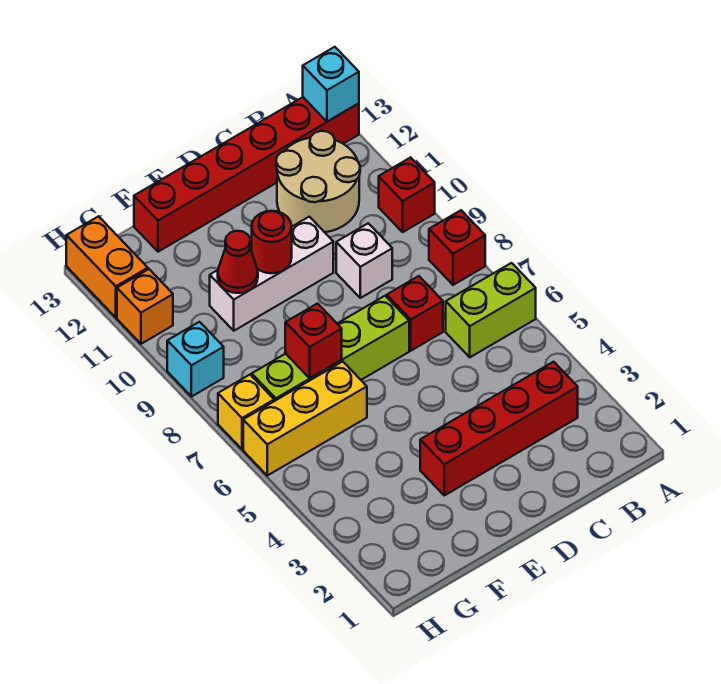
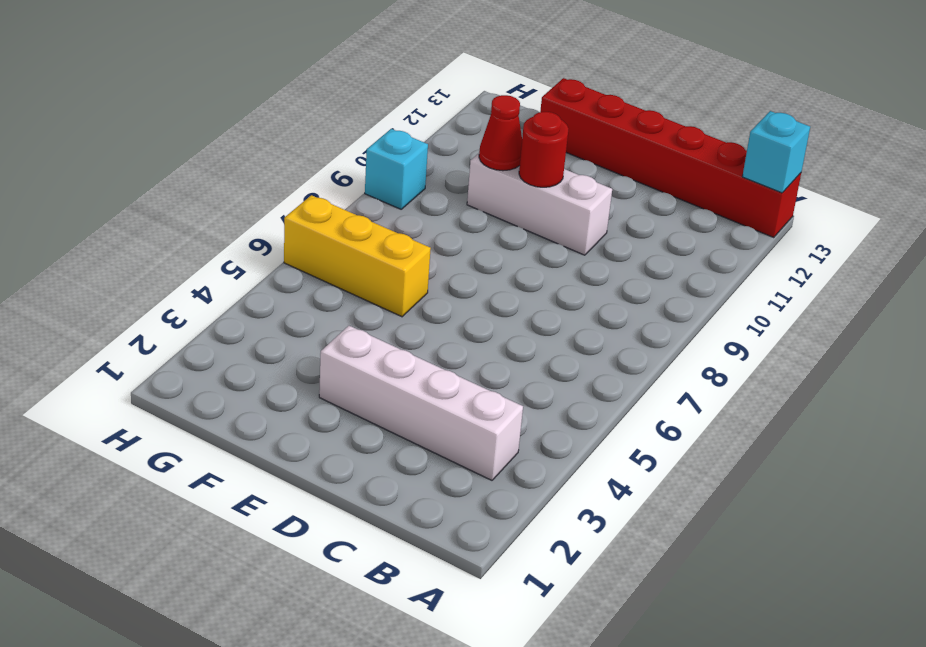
white brick B3:E3 level 1 -> red brick B3:E3 level 1
none -> lime brick A6:B6 level 1
none -> red brick A8 level 1
none -> red brick A10 level 1

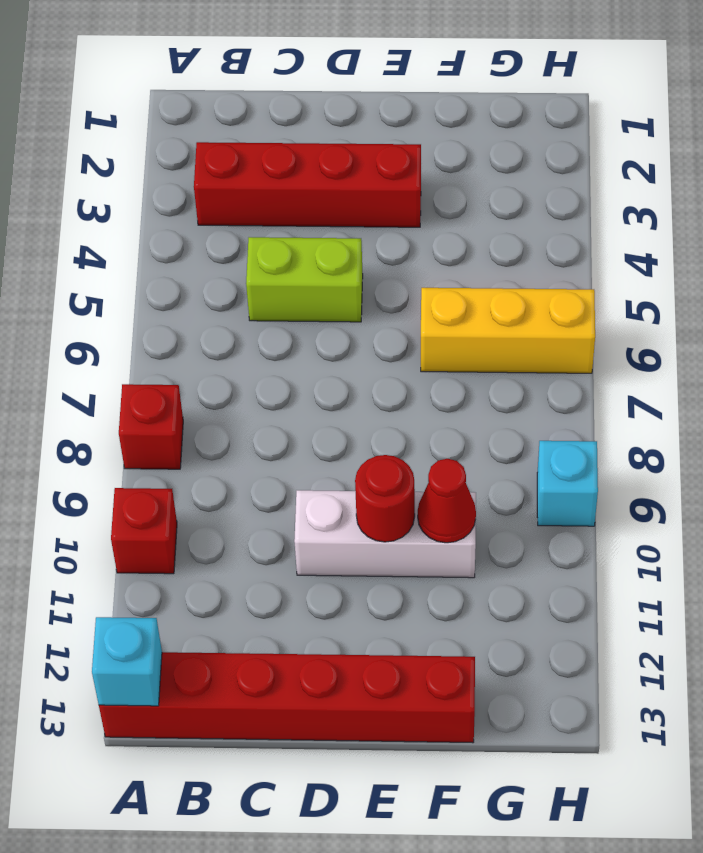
lime brick C5:D5 level 1 -> lime brick A6:B6 level 1
none -> tan round brick B11:C12 level 1
none -> red brick C7 level 1
none -> white brick C9 level 1

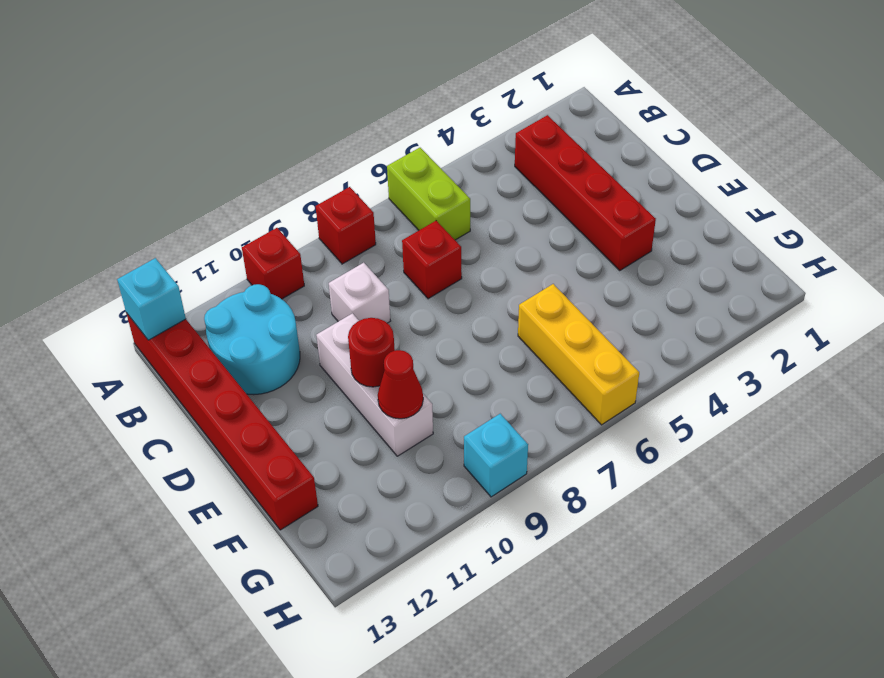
cyan round brick B11:C12 level 1 -> tan round brick B11:C12 level 1
none -> lime brick D7:G7 level 1
none -> yellow brick H7 level 1
none -> orange brick H11 level 1

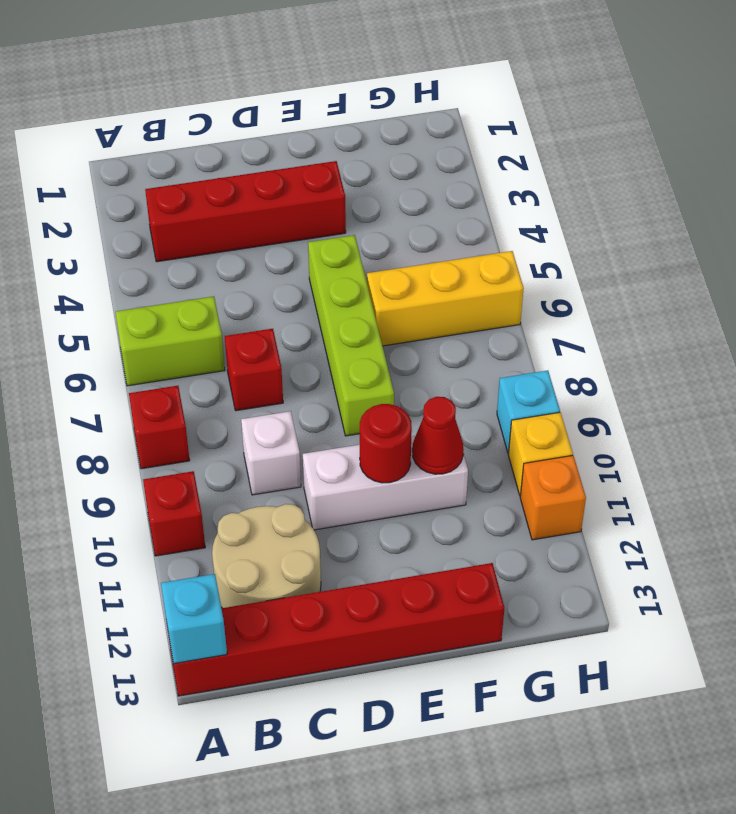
lime brick E5:E8 level 1 -> lime brick D7:G7 level 1
yellow brick H10 level 1 -> yellow brick H7 level 1
none -> orange brick H12:H13 level 1
none -> red brick F7 level 2

